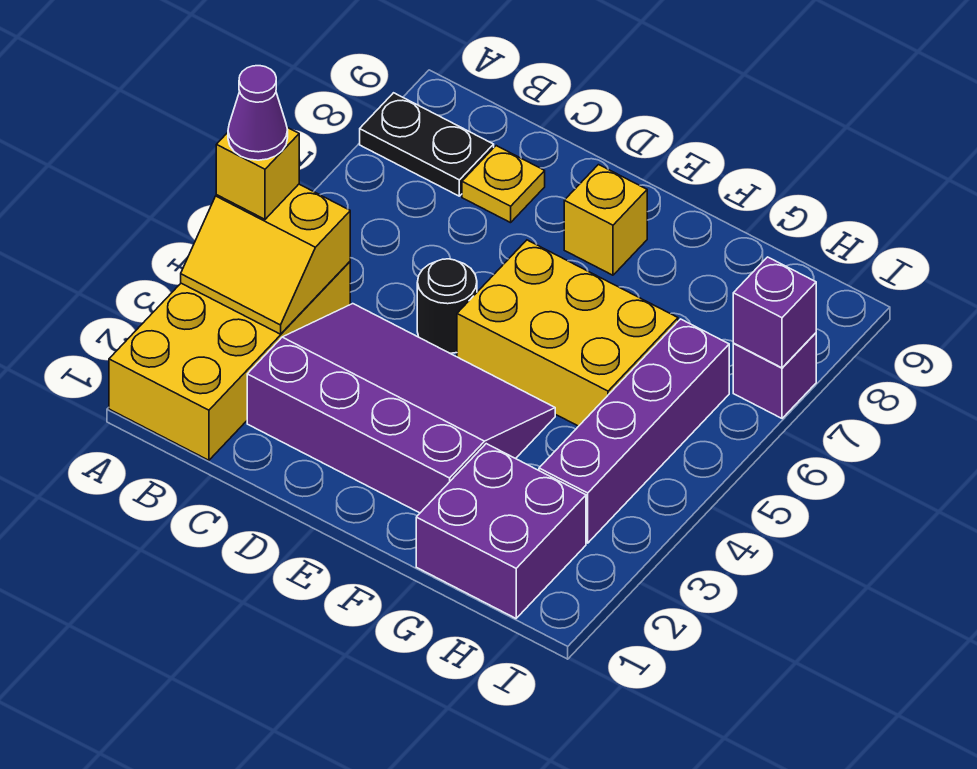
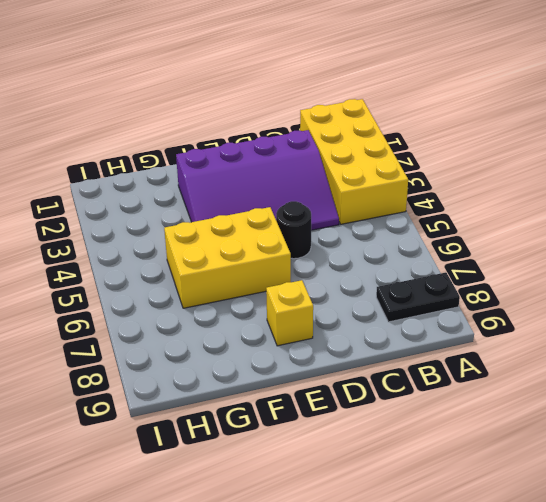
none -> yellow plate C8 level 1
none -> purple brick G1:H2 level 1
none -> purple brick H3:H6 level 1

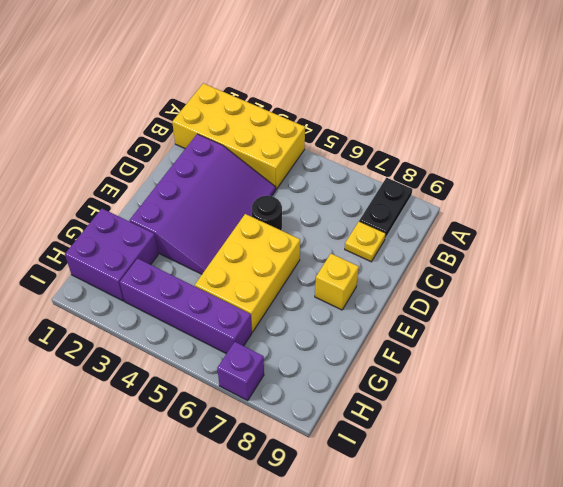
none -> yellow slope A3:B4 level 2 top 4
none -> purple brick I7 level 2
none -> yellow brick A4 level 3

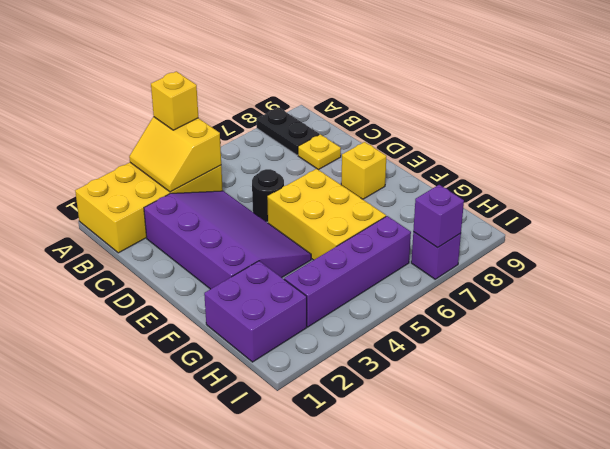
none -> purple cone A4 level 4

